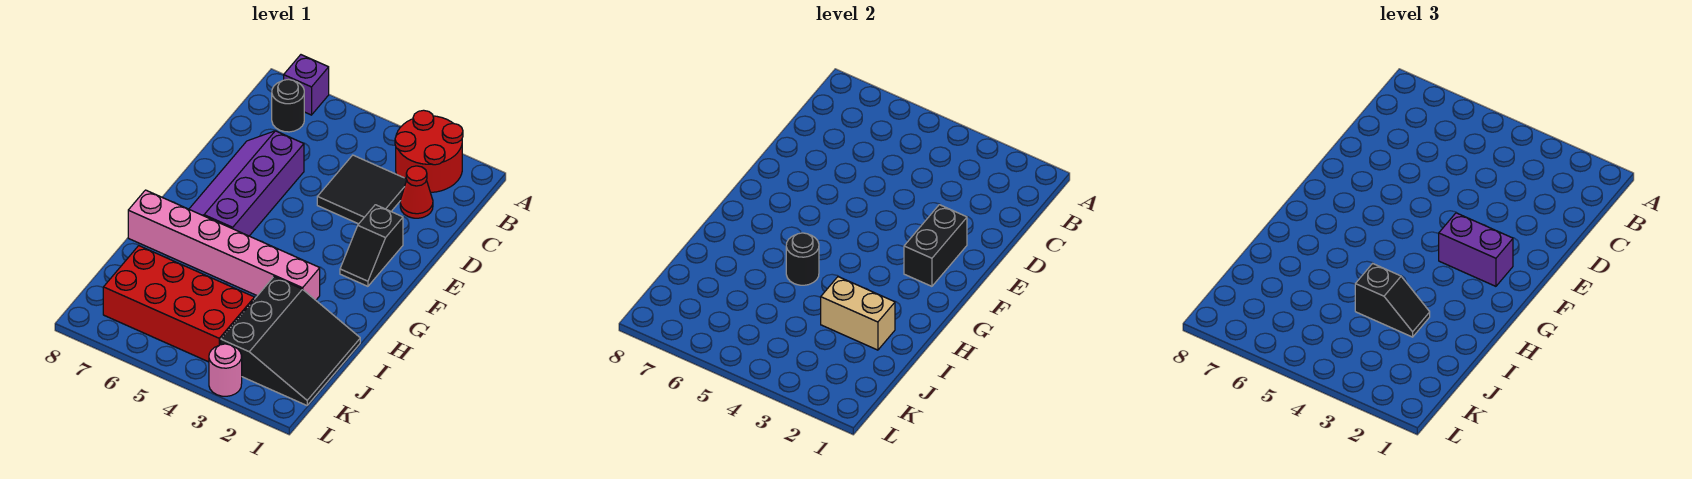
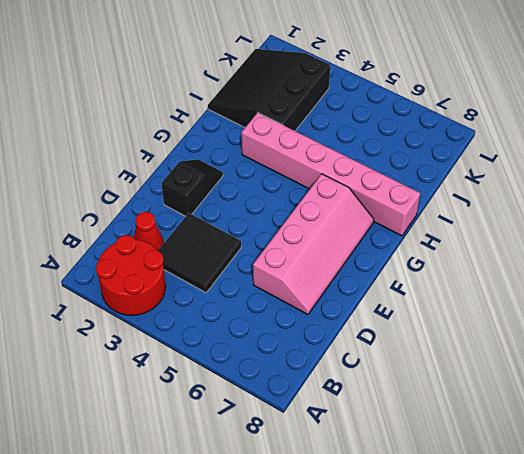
pink slope D6:G7 level 1 top 6 -> purple slope D6:G7 level 1 top 6
none -> purple brick A7 level 1
none -> black round brick B7 level 1
none -> red brick J4:K7 level 1

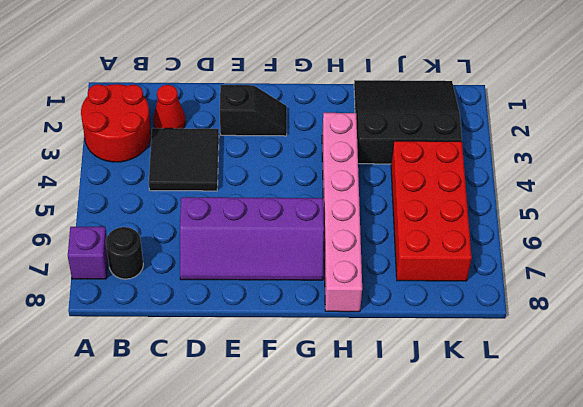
none -> pink round brick L3 level 1
none -> black brick E2:F2 level 2
none -> black round brick H5 level 2

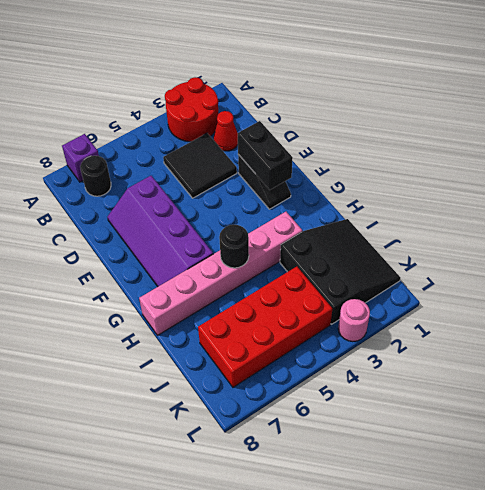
none -> tan brick I2:I3 level 2
none -> purple brick F2:F3 level 3
none -> black slope I3:I4 level 3 top 4

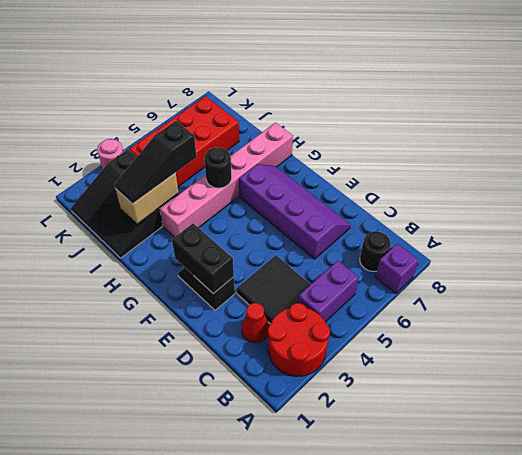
purple brick B4:B5 level 1 -> purple brick F2:F3 level 3
black slope I2:I4 level 3 top 4 -> black slope I3:I4 level 3 top 4

